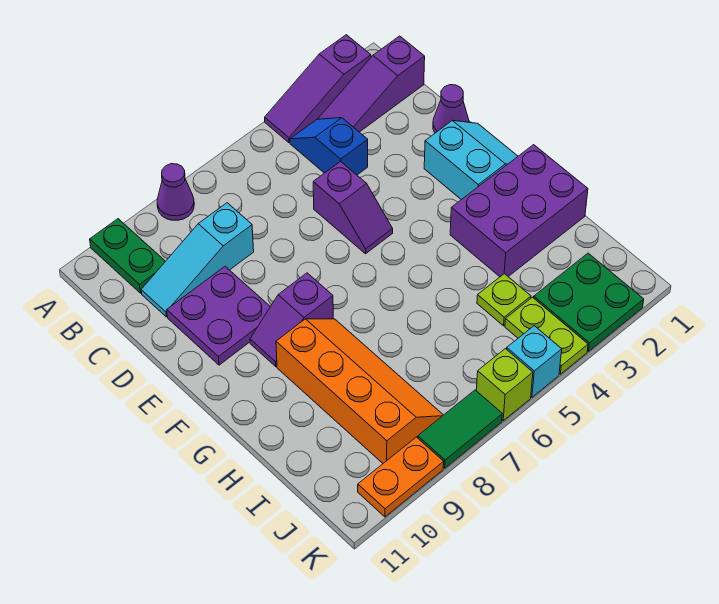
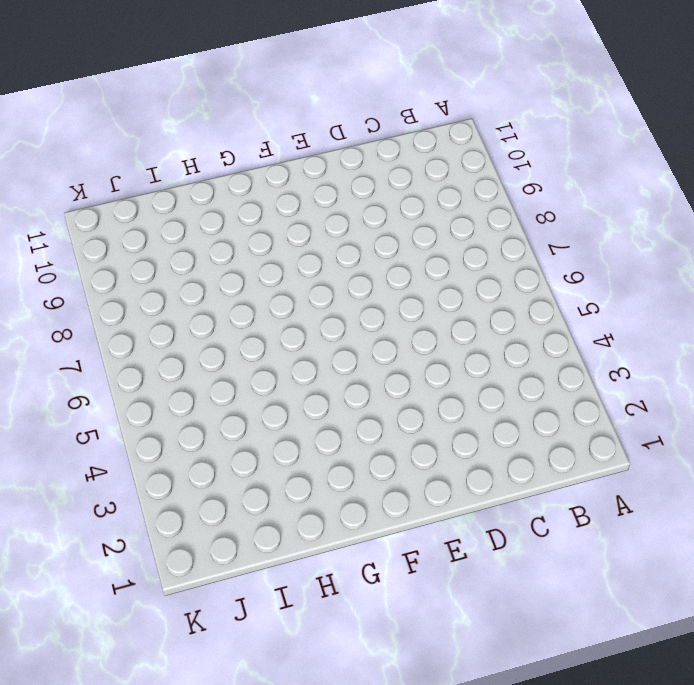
none -> purple slope A2:A4 level 1 top 2
none -> purple cone A8 level 1
none -> green plate A10:B10 level 1

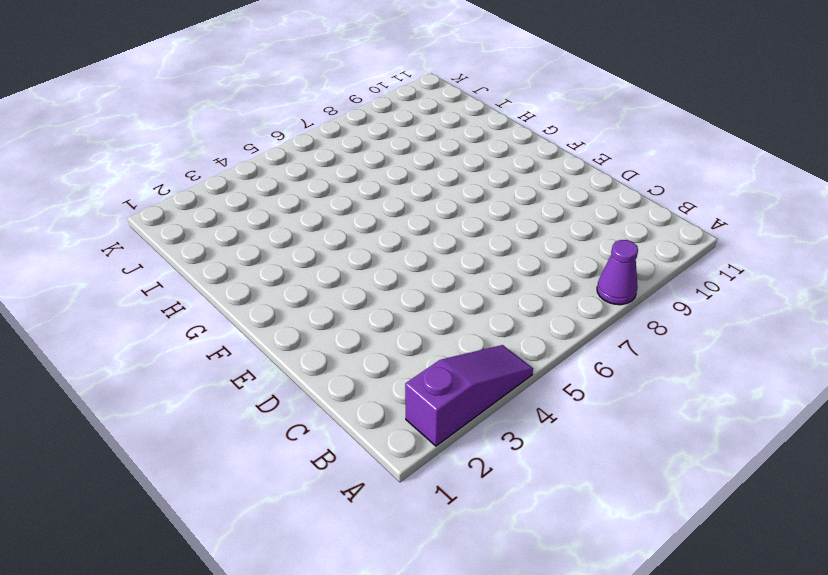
none -> green plate A10:B10 level 1
none -> purple slope B1:B3 level 1 top 1
none -> blue slope B4:C4 level 1 top C

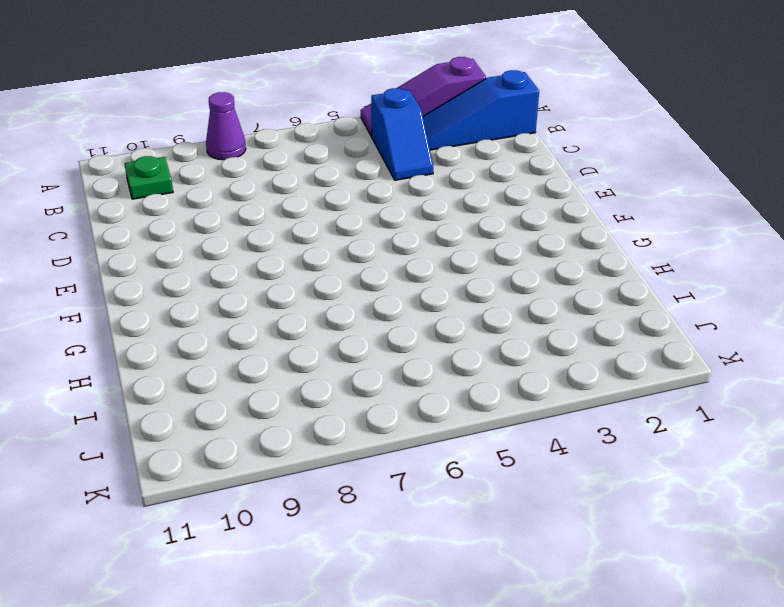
blue slope B1:B3 level 1 top 1 -> purple slope B1:B3 level 1 top 1
blue slope B4:C4 level 1 top B -> blue slope B4:C4 level 1 top C
green plate B10 level 1 -> green plate A10:B10 level 1
none -> cyan slope C8:C10 level 1 top 8
none -> purple cone D1 level 1
none -> purple slope D5:E5 level 1 top D

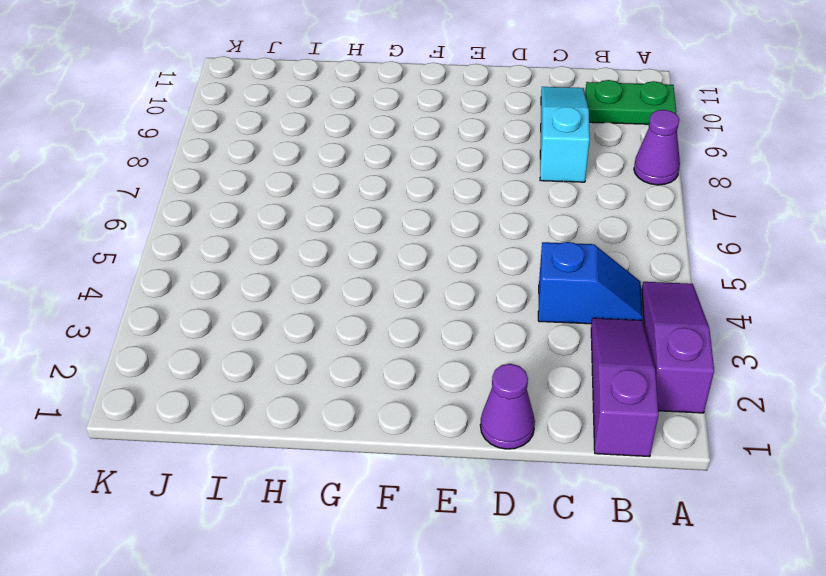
none -> purple slope D5:E5 level 1 top D
none -> purple plate D9:E10 level 1
none -> cyan slope E1:F2 level 1 top 2

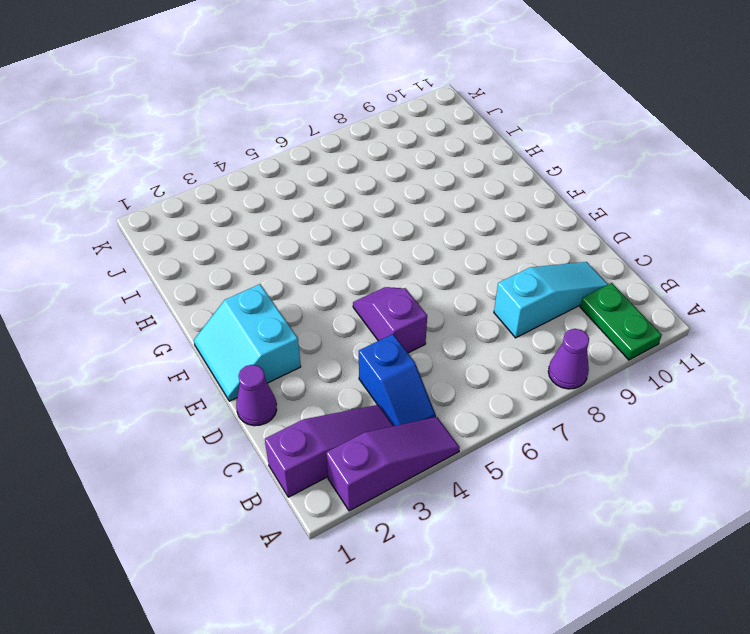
none -> purple plate D9:E10 level 1
none -> purple slope F8:F9 level 1 top 8
none -> purple brick G1:H3 level 1

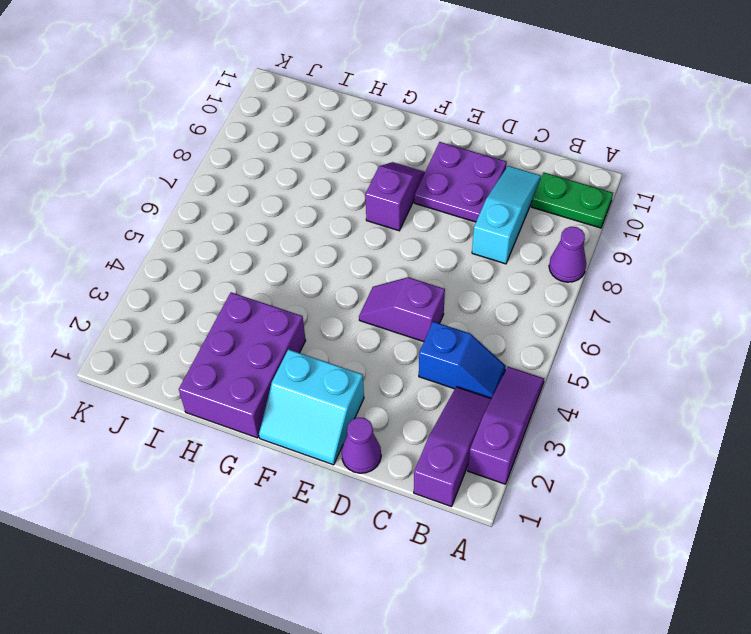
none -> orange slope G8:J9 level 1 top 9
none -> lime plate I4 level 1
none -> green plate J2:K3 level 1

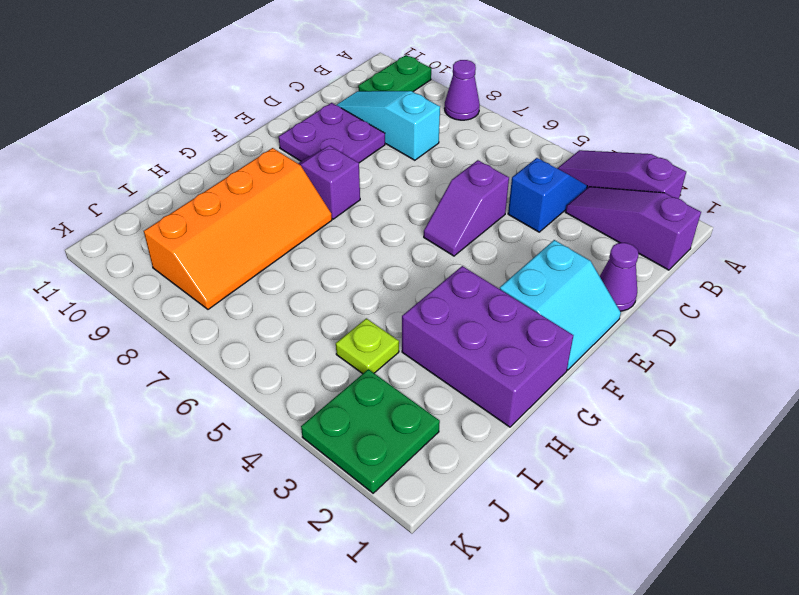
none -> lime plate J4:K4 level 1
none -> cyan brick K5 level 1
none -> lime brick K6 level 1

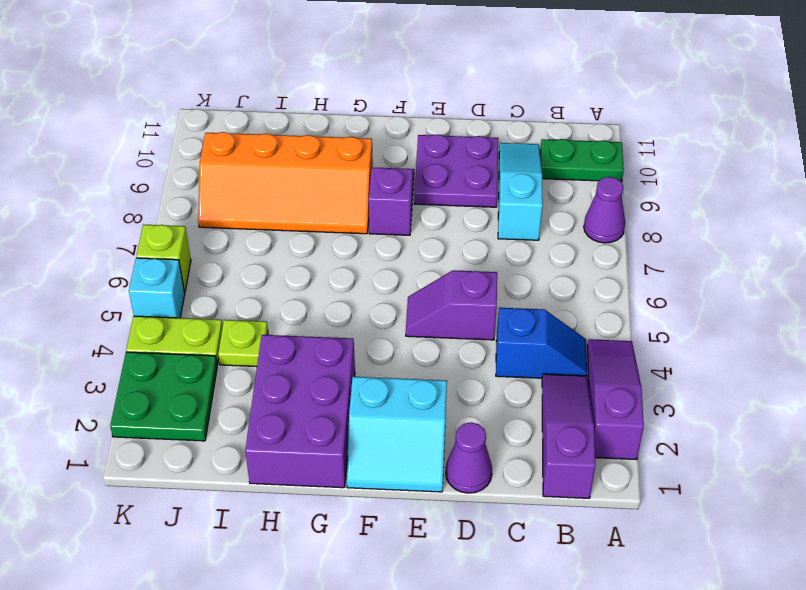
none -> green tile K7:K8 level 1
none -> orange plate K9:K10 level 1

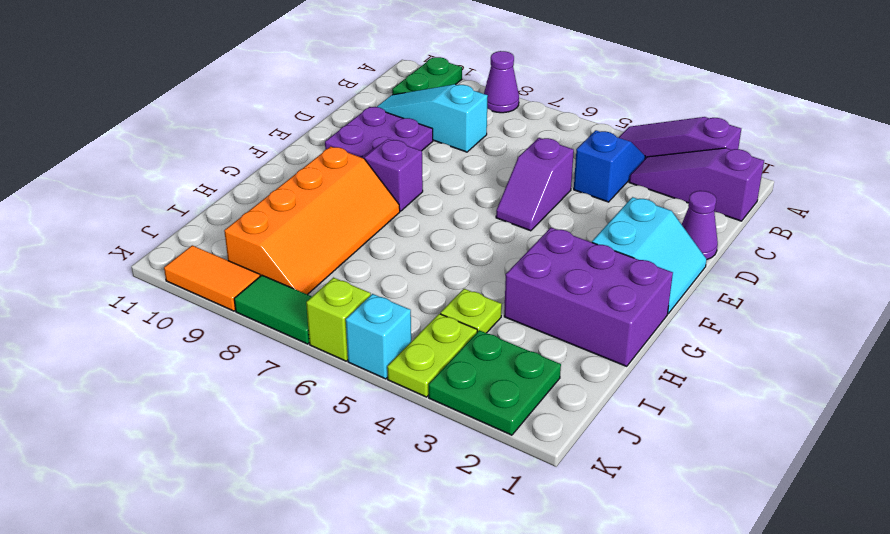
orange tile K9:K10 level 1 -> orange plate K9:K10 level 1

